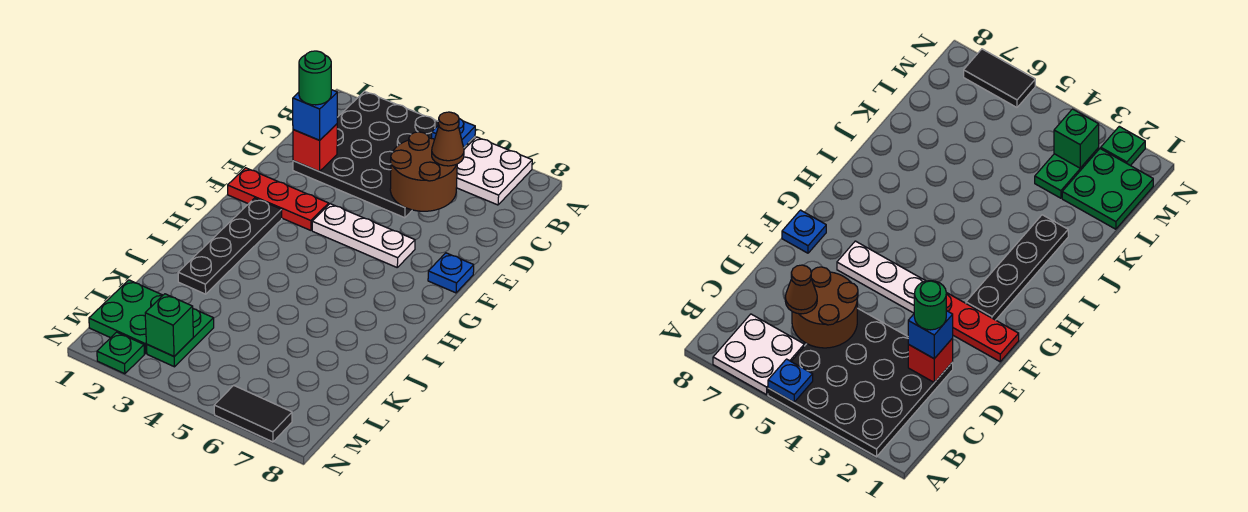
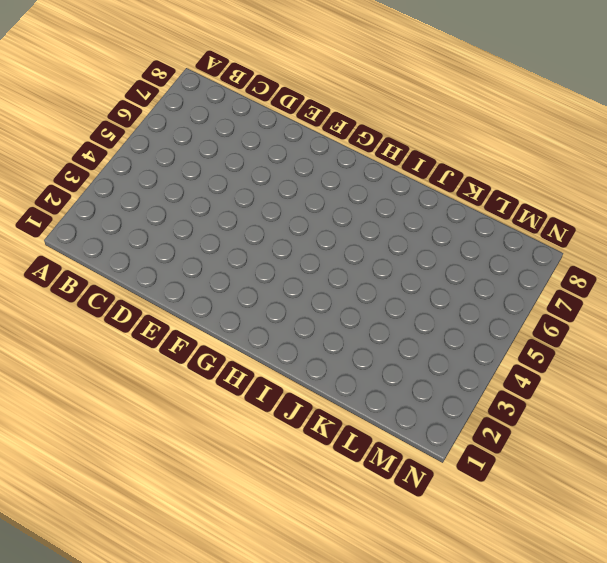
none -> black plate A2:D5 level 1
none -> white plate A6:B7 level 1
none -> red plate F1:F3 level 1

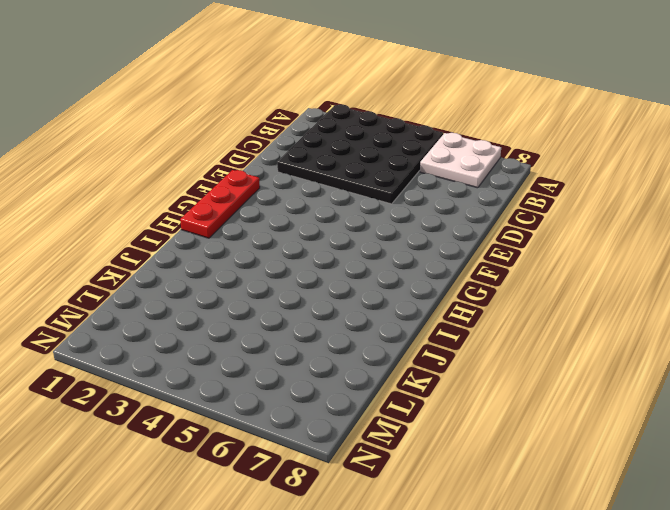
red plate F1:H1 level 1 -> red plate F1:F3 level 1
none -> white plate F4:F6 level 1
none -> blue plate F8 level 1
none -> black plate G2:J2 level 1

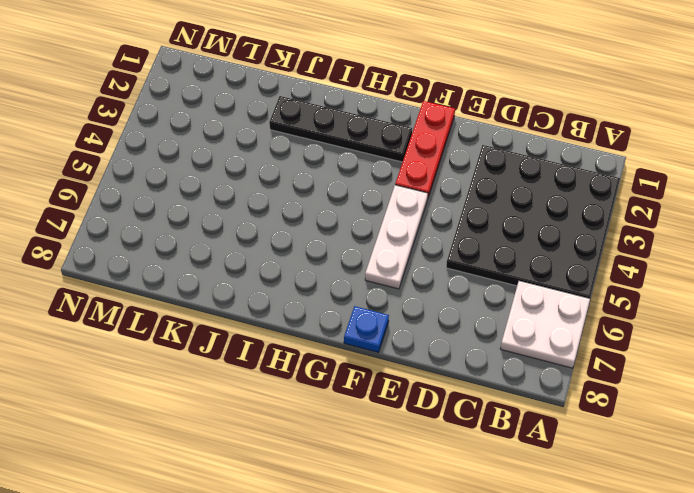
none -> green plate L1:M2 level 1
none -> green plate L3:M3 level 1
none -> green plate N2 level 1

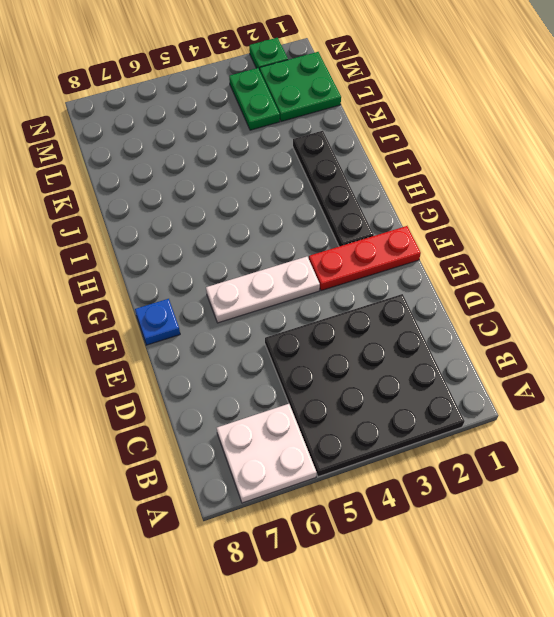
none -> black tile N6:N7 level 1
none -> blue plate A5 level 2
none -> brown round brick C5:D6 level 2

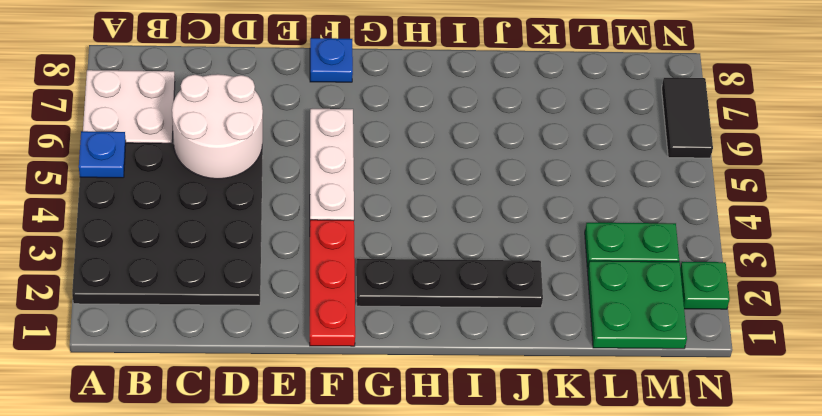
white round brick C5:D6 level 2 -> brown round brick C5:D6 level 2
none -> red brick D2 level 2
none -> green brick M3 level 2
none -> brown cone C6 level 3

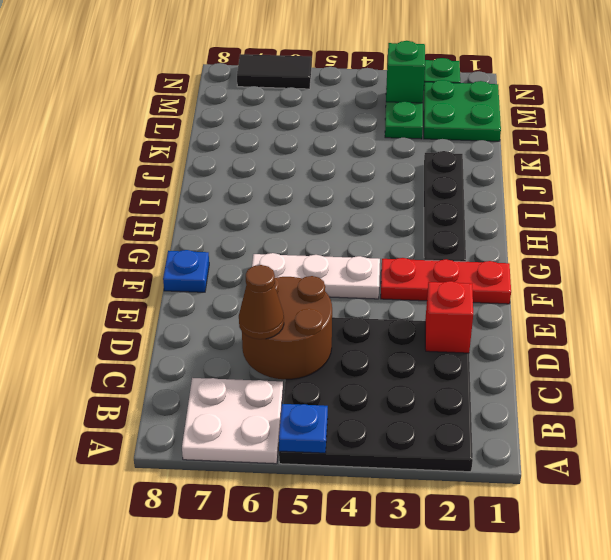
none -> blue brick D2 level 3
none -> green round brick D2 level 4

